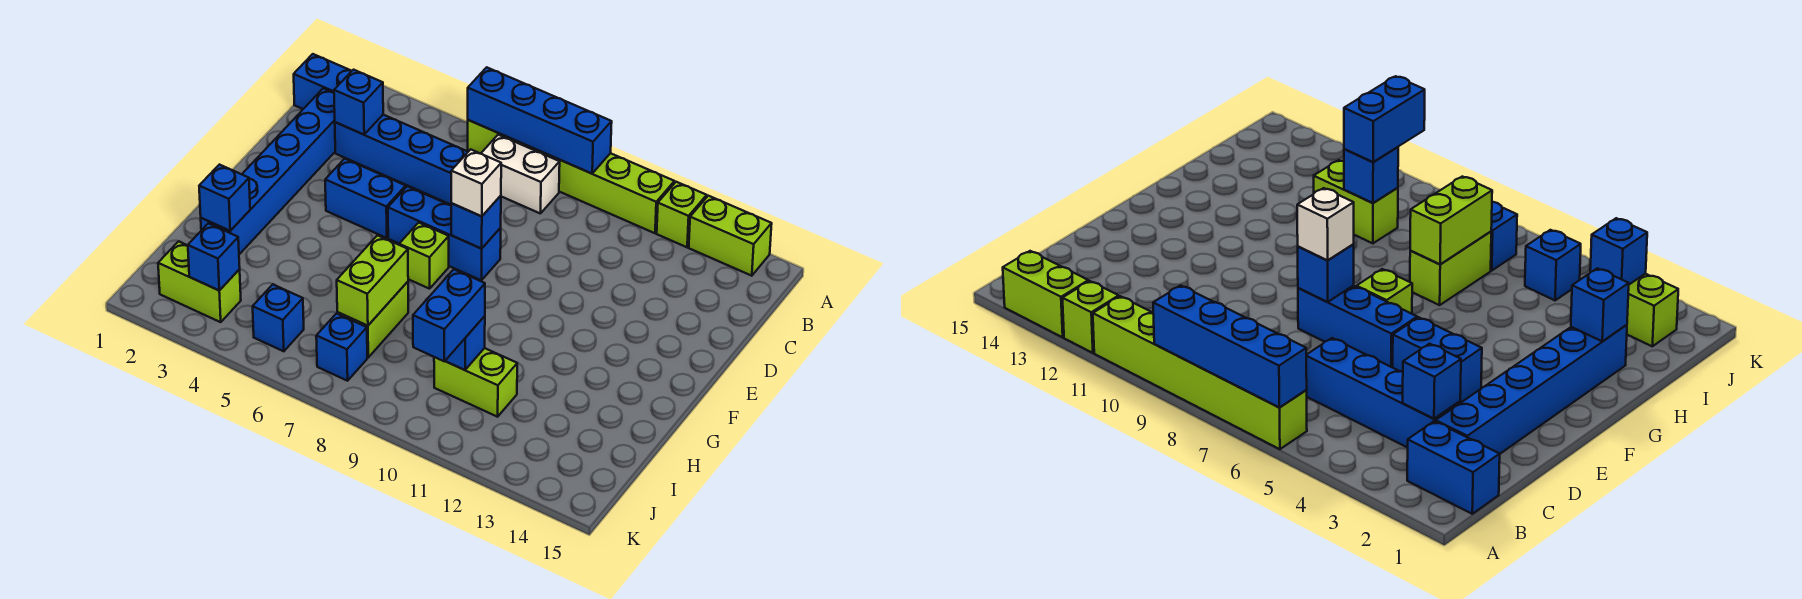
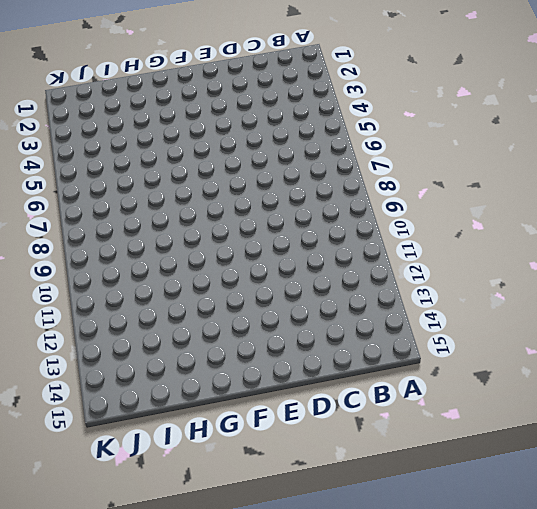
none -> lime brick A6:A11 level 1
none -> lime brick A12 level 1
none -> lime brick A13:A14 level 1

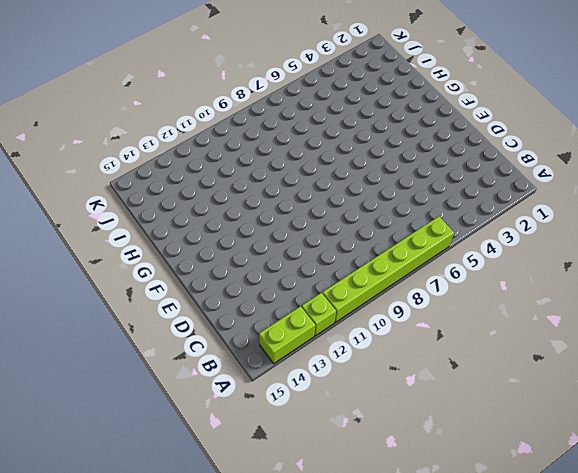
none -> blue brick B1:B2 level 1
none -> white brick B7:B8 level 1
none -> blue brick C2:H2 level 1

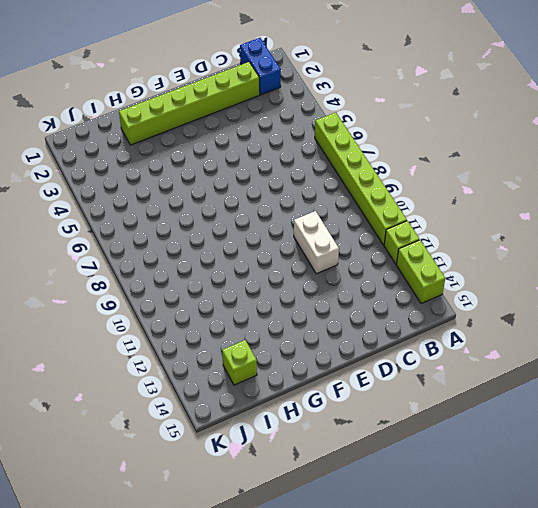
lime brick C2:H2 level 1 -> blue brick C2:H2 level 1
white brick D10:D11 level 1 -> white brick B7:B8 level 1
lime brick I14 level 1 -> lime brick F7 level 1
none -> blue brick C3:C6 level 1
none -> blue brick E4:E5 level 1
none -> blue brick E6:E8 level 1

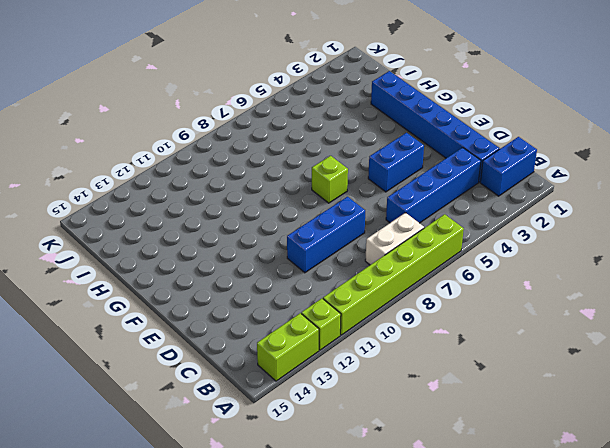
blue brick D8:D10 level 1 -> blue brick E6:E8 level 1
none -> lime brick H7:I7 level 1
none -> lime brick I10:I11 level 1
none -> lime brick J2:J3 level 1

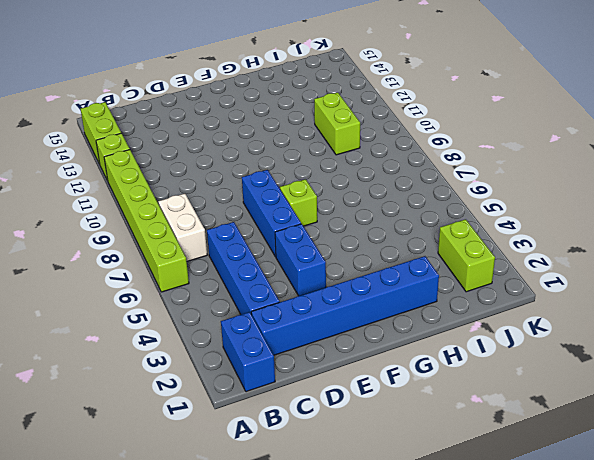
none -> lime brick H7:I7 level 1
none -> blue brick J5 level 1
none -> blue brick J7 level 1

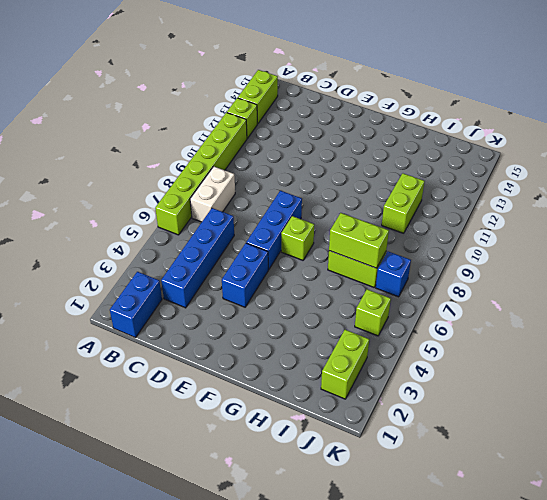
lime brick J5 level 1 -> blue brick J5 level 1
none -> blue brick C2:H2 level 1
none -> blue brick A6:A9 level 2
none -> blue brick C3 level 2

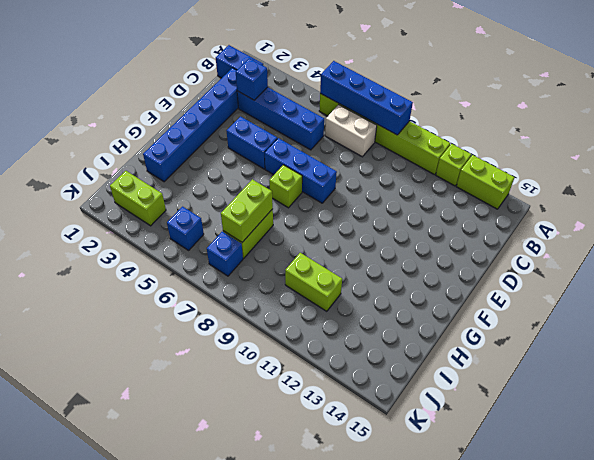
none -> blue brick E8 level 2
none -> blue brick H2 level 2
none -> blue brick I10 level 2

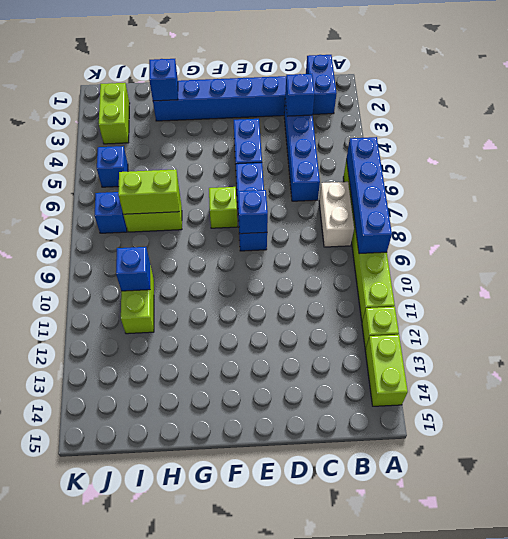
none -> blue brick J3 level 2
none -> white brick E8 level 3
none -> blue brick I10:J10 level 3

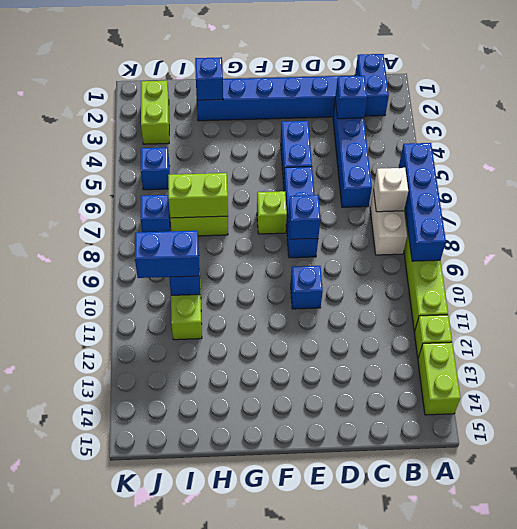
white brick B7 level 2 -> white brick E8 level 3
blue brick E10 level 1 -> blue brick J3 level 2

